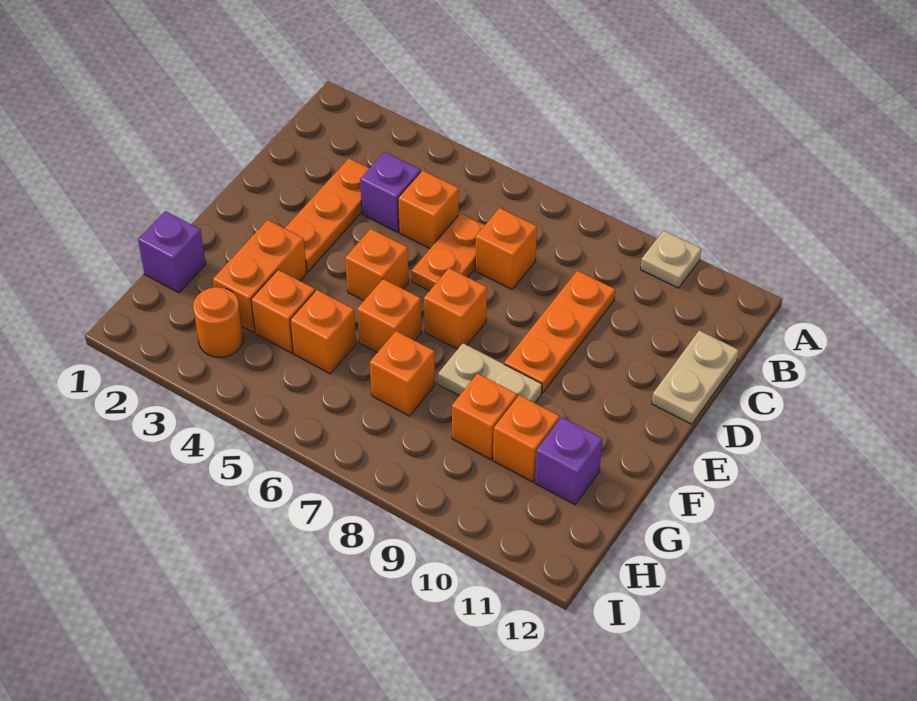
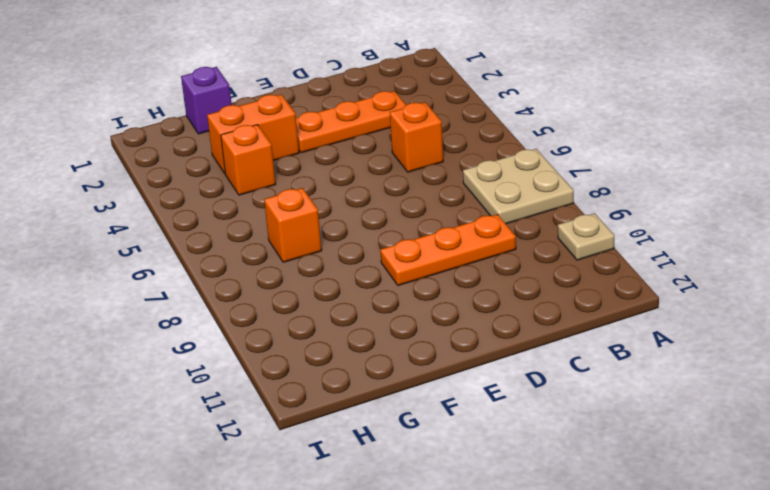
tan plate A7:B8 level 1 -> none
none -> purple brick C4 level 1
none -> orange plate C6:D6 level 1
none -> orange brick C7 level 1

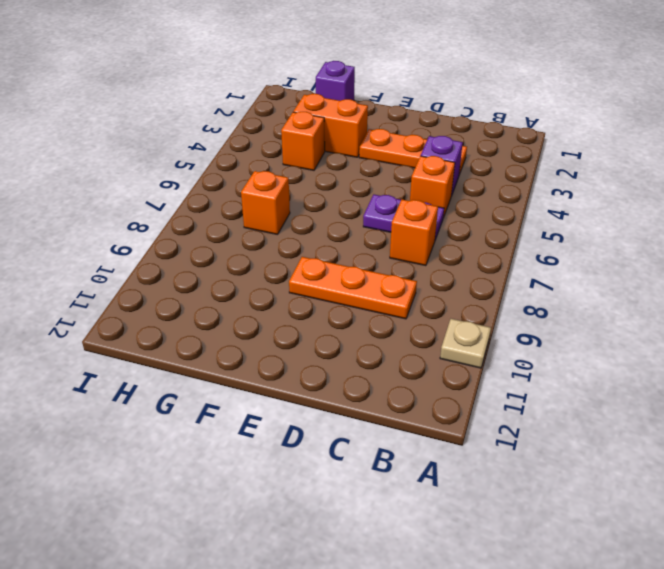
purple plate C6:D6 level 1 -> orange plate C6:D6 level 1
none -> tan plate C12:D12 level 1
none -> orange brick E5 level 1
none -> orange brick E7 level 1

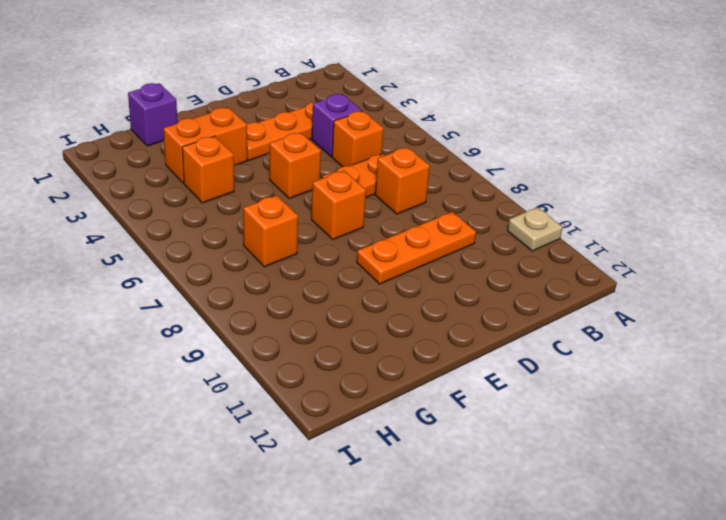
none -> tan plate C12:D12 level 1
none -> orange brick F6 level 1
none -> tan plate F8:F9 level 1

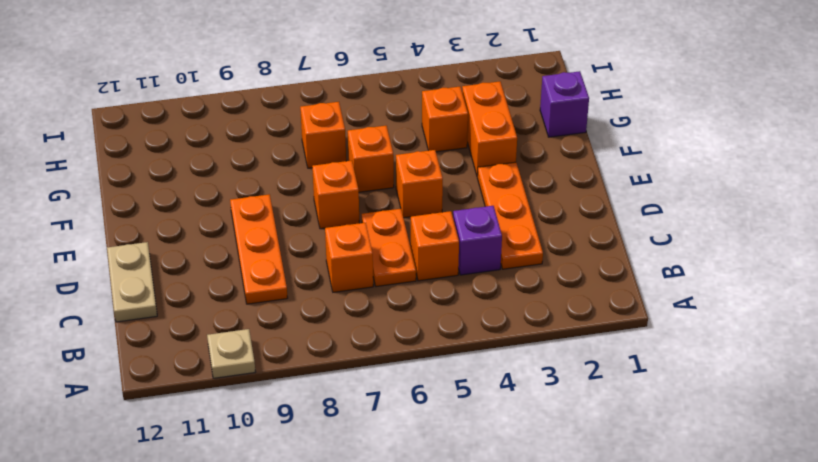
none -> tan plate F8:F9 level 1
none -> orange brick G5 level 1
none -> orange brick G9 level 1

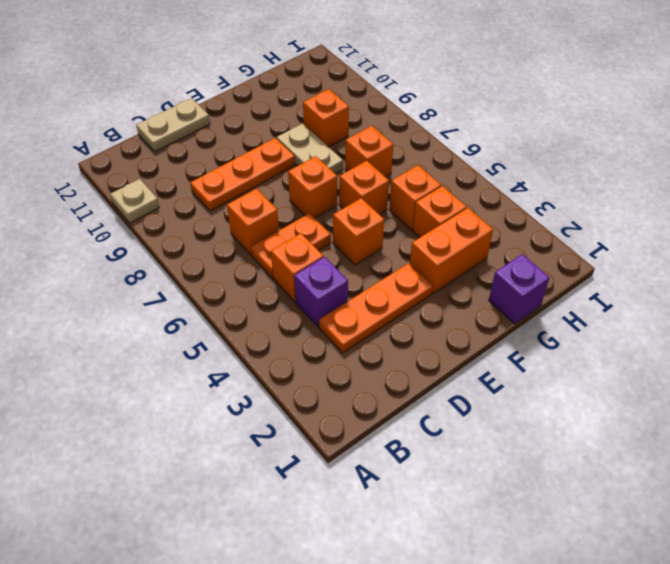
none -> orange brick G10 level 1
none -> purple brick G11 level 1
none -> orange round brick H3 level 1

